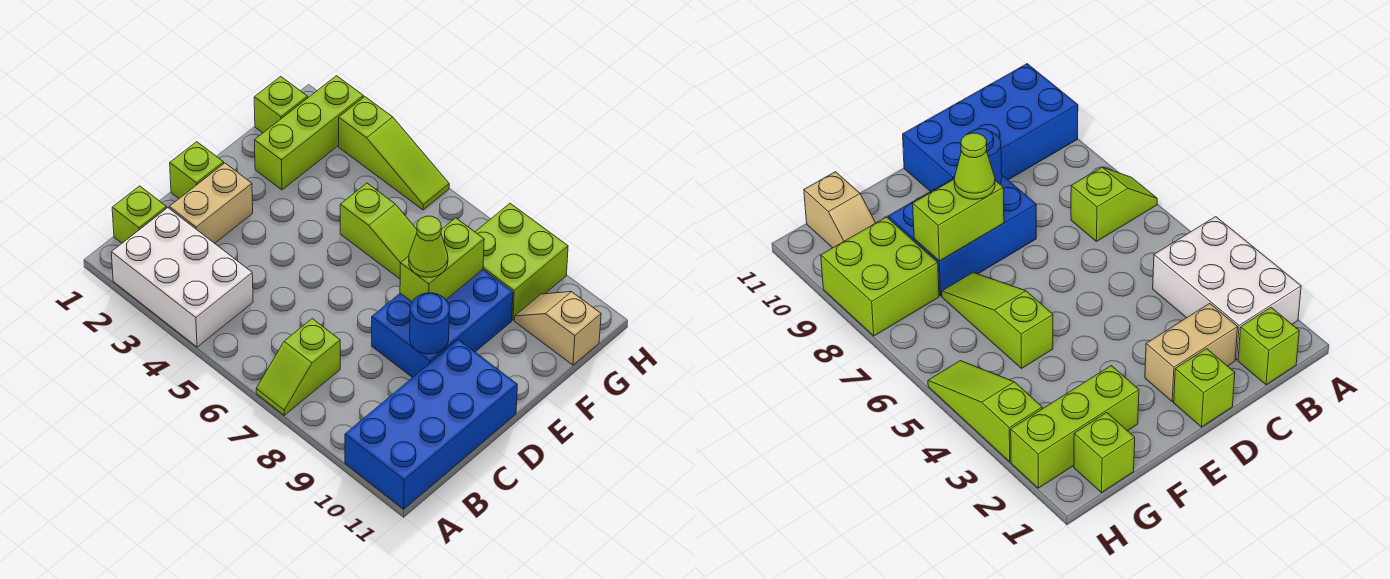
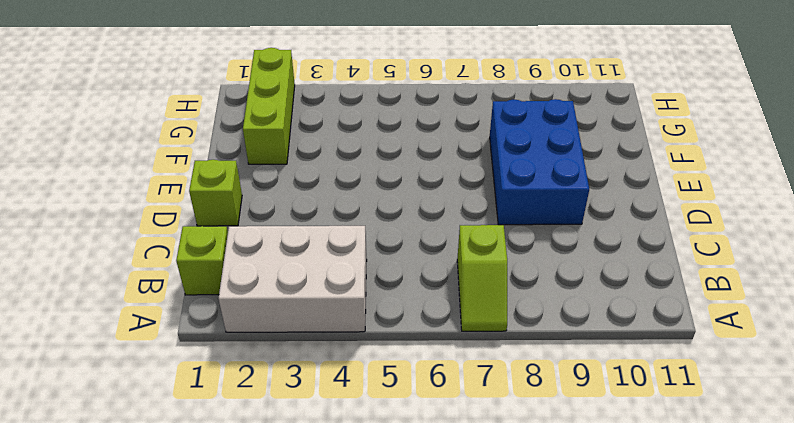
none -> blue brick A10:D11 level 1
none -> tan brick C2:D2 level 1
none -> lime slope F5:F7 level 1 top 5

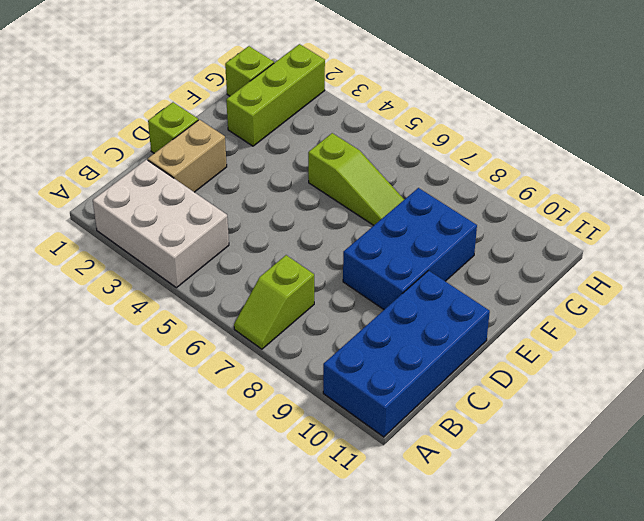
none -> lime brick B1 level 1
none -> lime brick G8:H9 level 1
none -> tan slope G10:G11 level 1 top 11

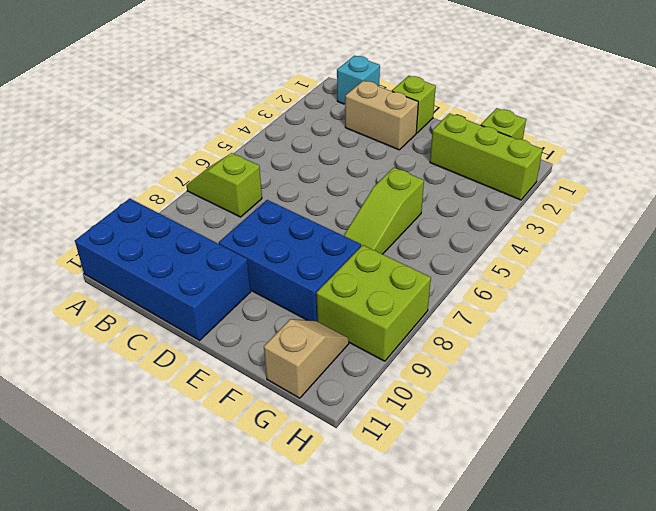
cyan brick B1 level 1 -> lime brick B1 level 1
none -> white brick A2:B4 level 1
none -> lime slope H3:H5 level 1 top 3
none -> blue round brick D9 level 2

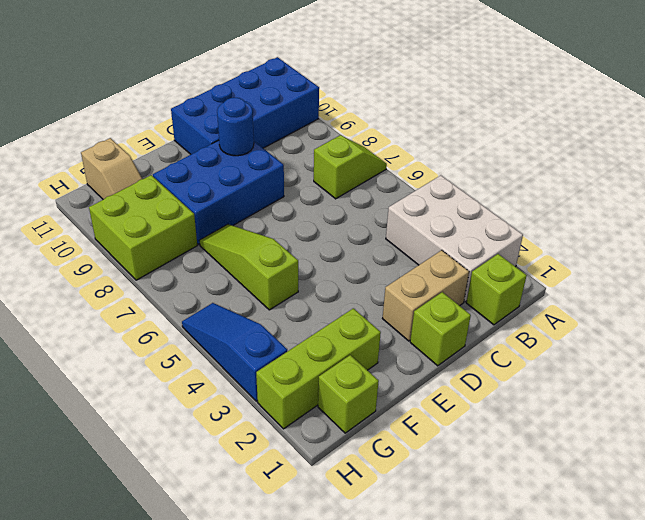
blue slope H3:H5 level 1 top 3 -> lime slope H3:H5 level 1 top 3
none -> lime brick E8:F8 level 2
none -> lime cone E8 level 3

